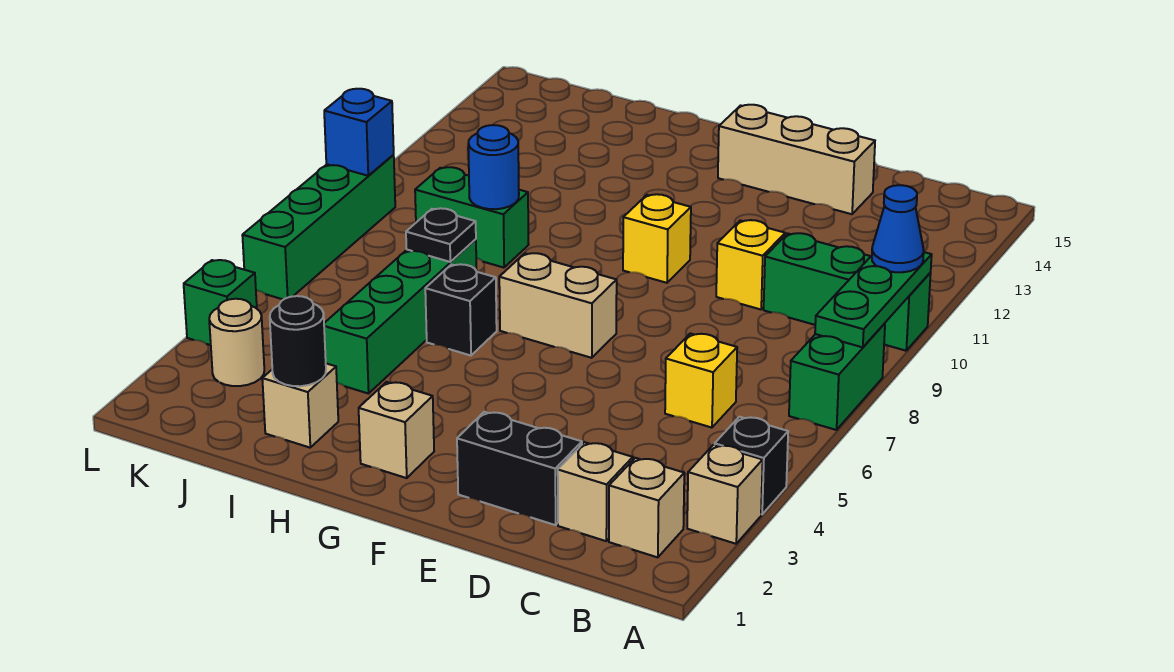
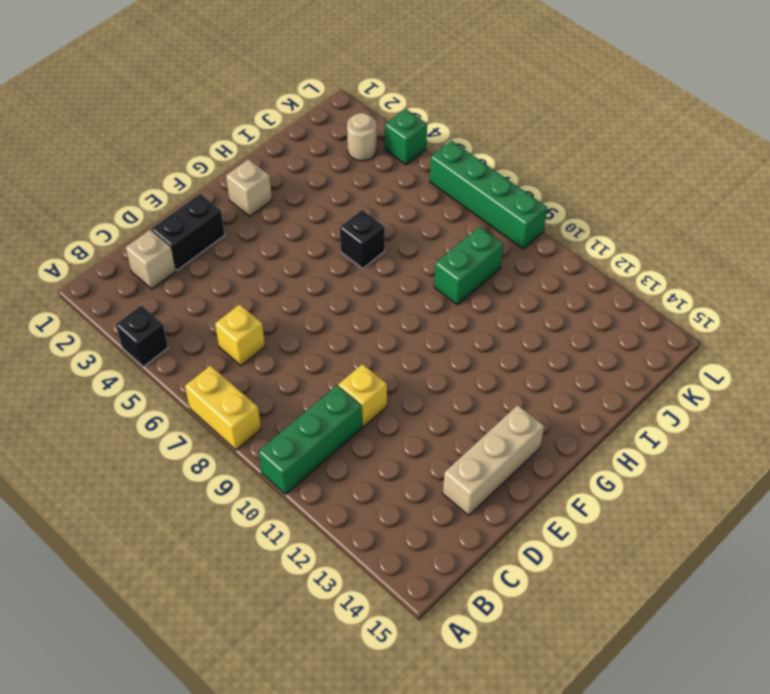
yellow brick A7:A8 level 1 -> green brick A7:A8 level 1
none -> tan brick A3 level 1
none -> tan brick B2 level 1
none -> tan brick F7:G7 level 1

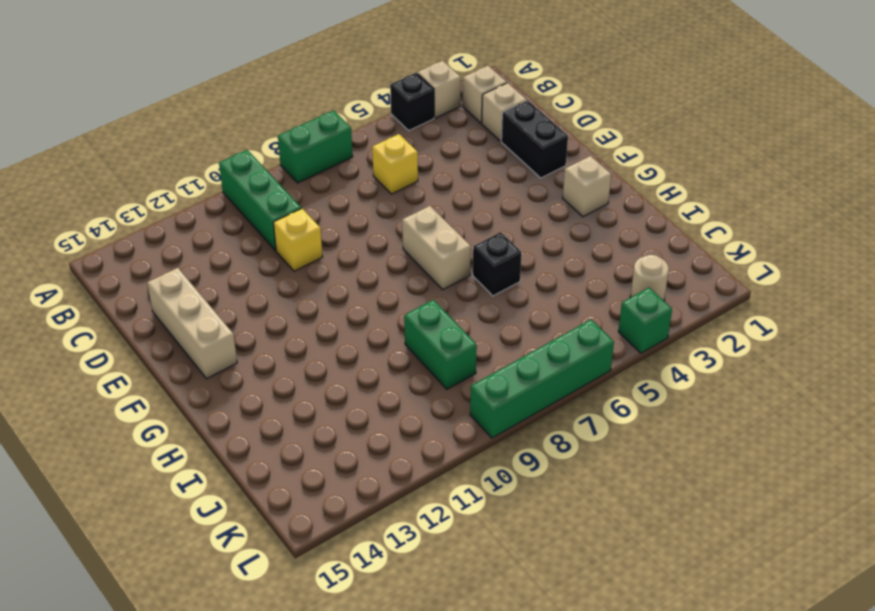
none -> yellow brick F10 level 1
none -> tan brick I2 level 1
none -> green brick I4:I7 level 1

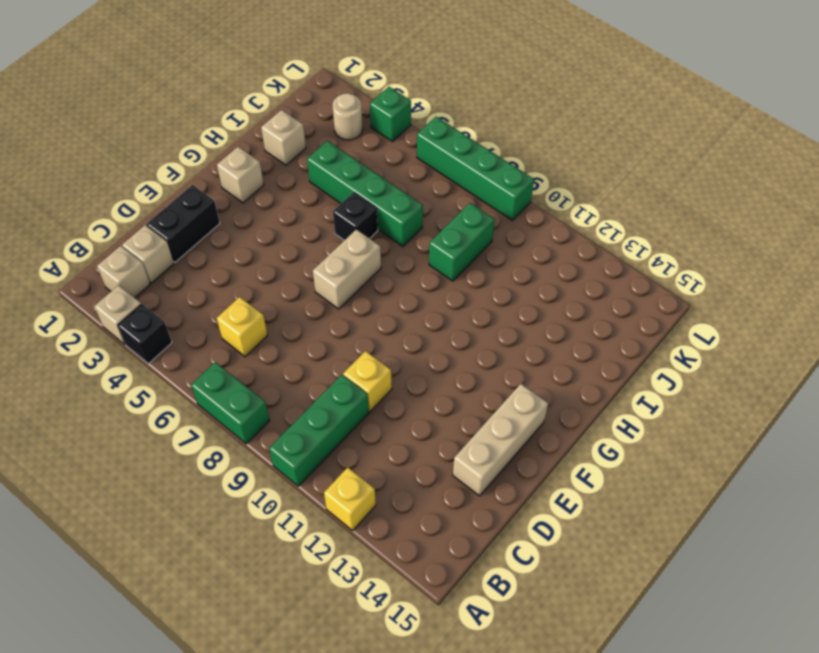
yellow brick A12 level 1 -> yellow brick F10 level 1
none -> green plate A8:A10 level 2
none -> black round brick I2 level 2
none -> black plate I7 level 2

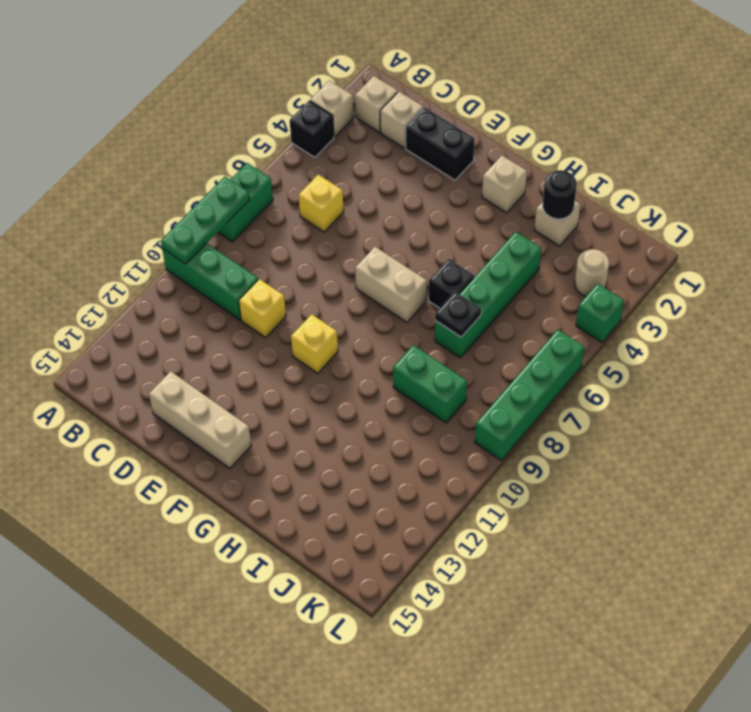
none -> blue round brick I9 level 2
none -> blue brick L9 level 2
none -> blue cone A10 level 3

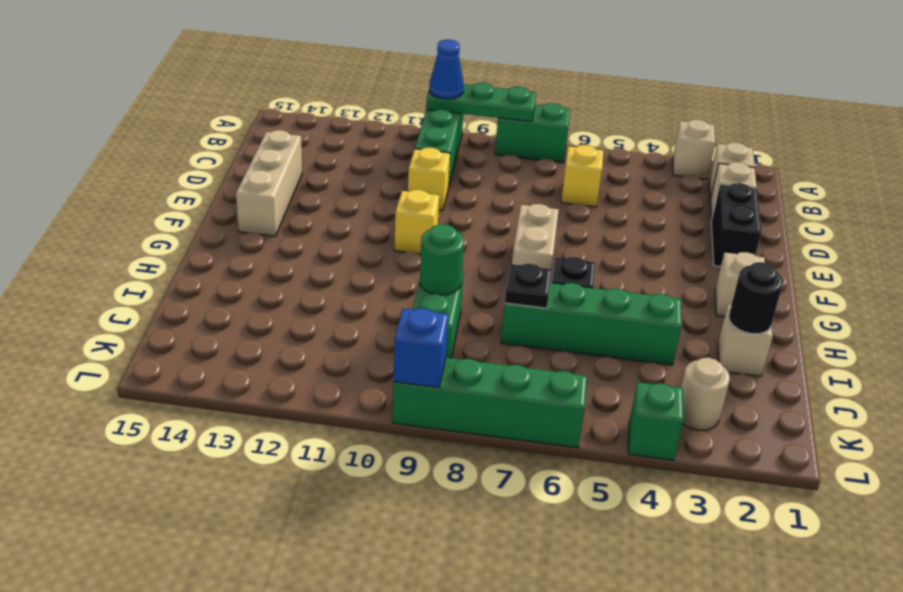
green round brick I9 level 2 -> blue round brick I9 level 2
none -> black brick A4 level 1

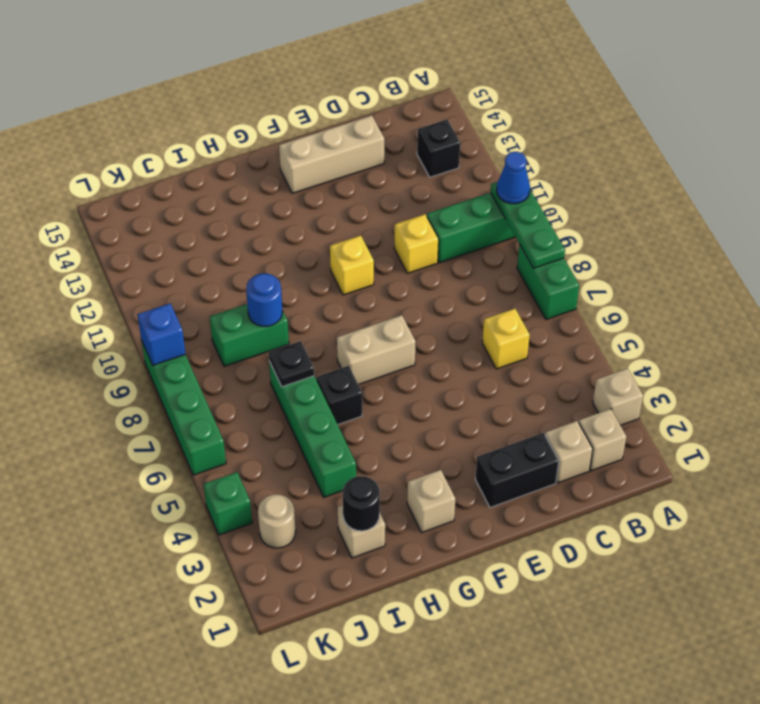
black brick B13 level 1 -> black brick A4 level 1

